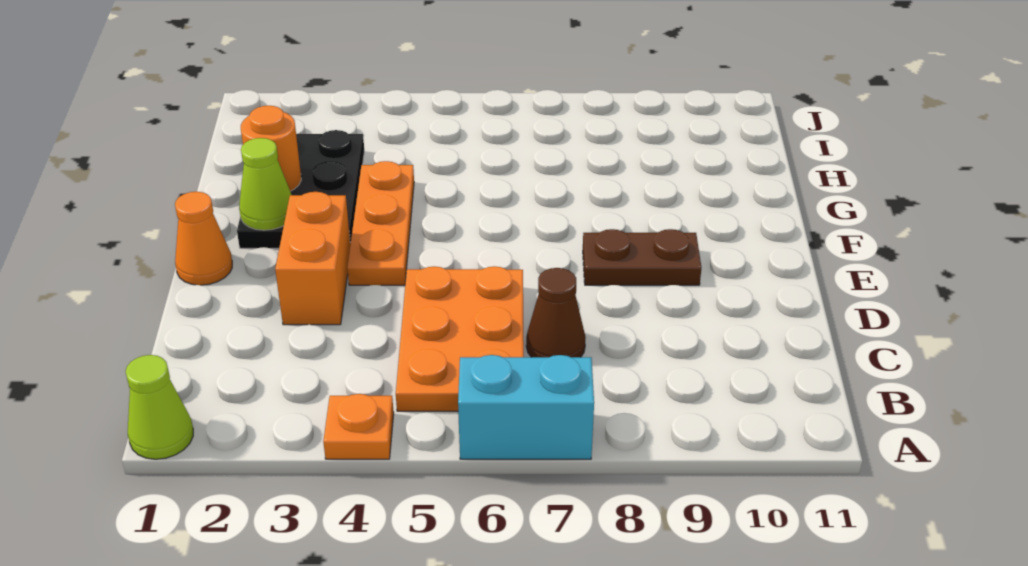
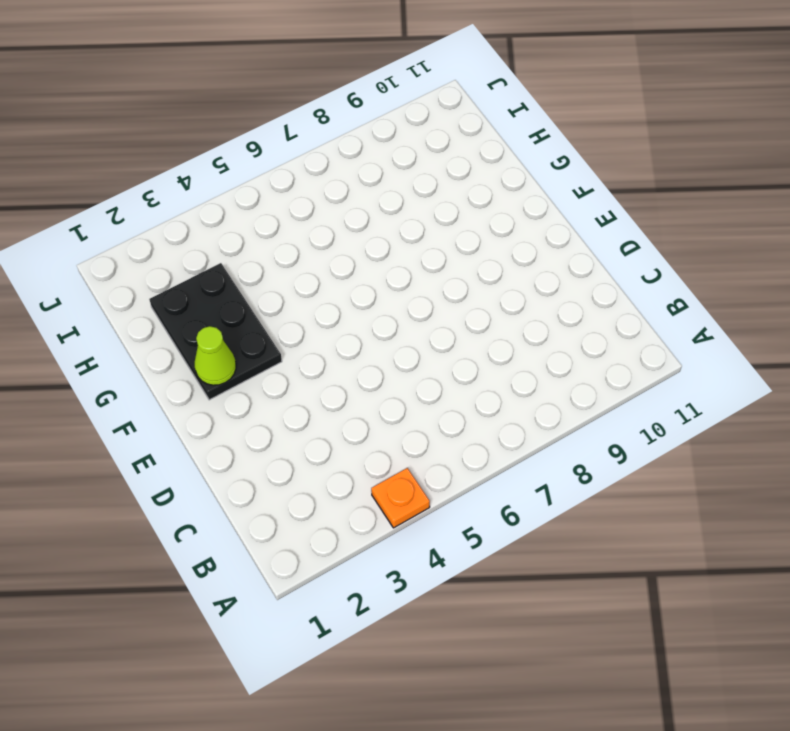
none -> lime cone A1 level 1
none -> cyan brick A6:A7 level 1
none -> orange plate B5:D6 level 1

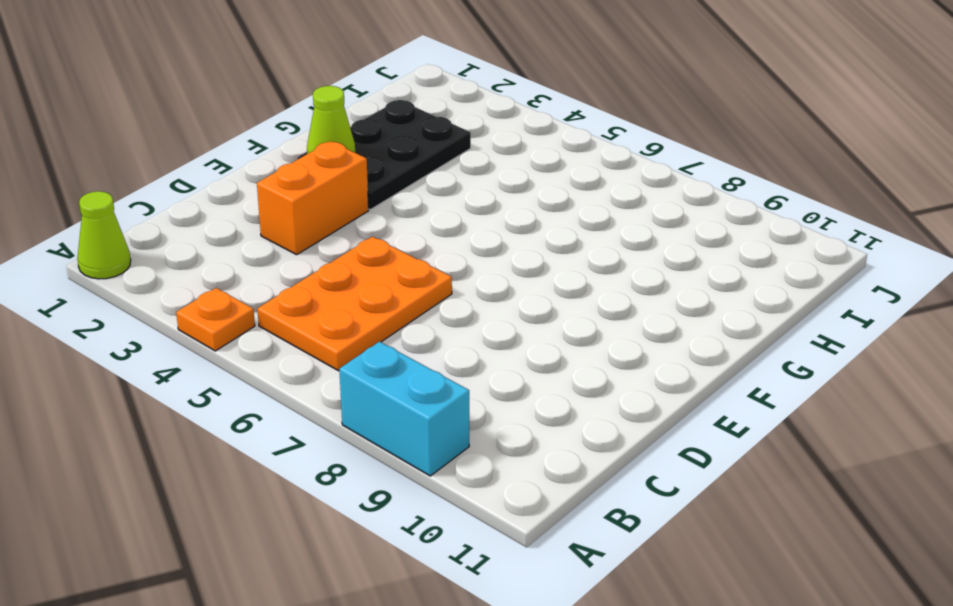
cyan brick A8:A9 level 1 -> cyan brick A6:A7 level 1
none -> brown cone C7 level 1
none -> orange cone E1 level 1
none -> orange plate E4:G4 level 1

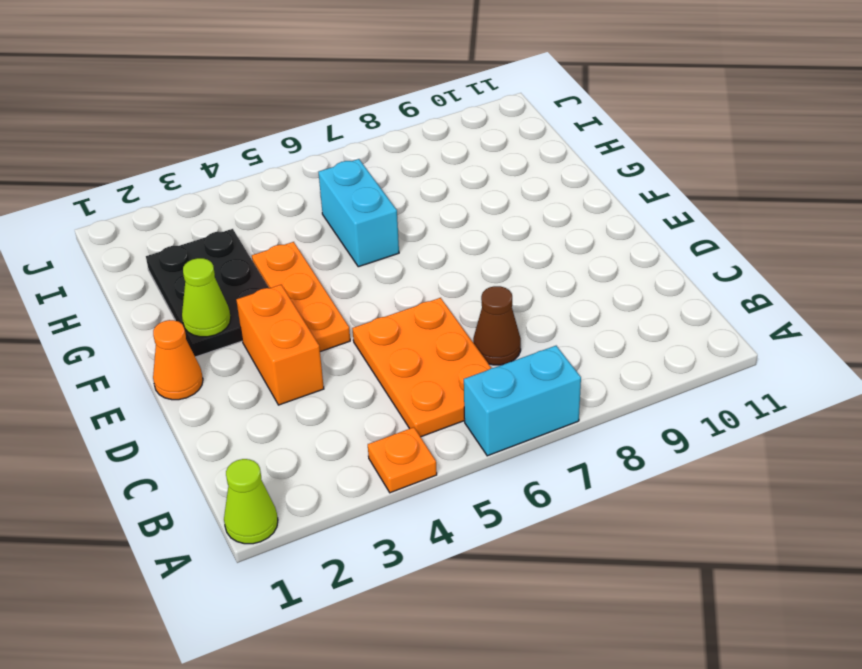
cyan brick G6:H6 level 1 -> none
none -> brown plate E8:E9 level 1
none -> orange round brick G2 level 2

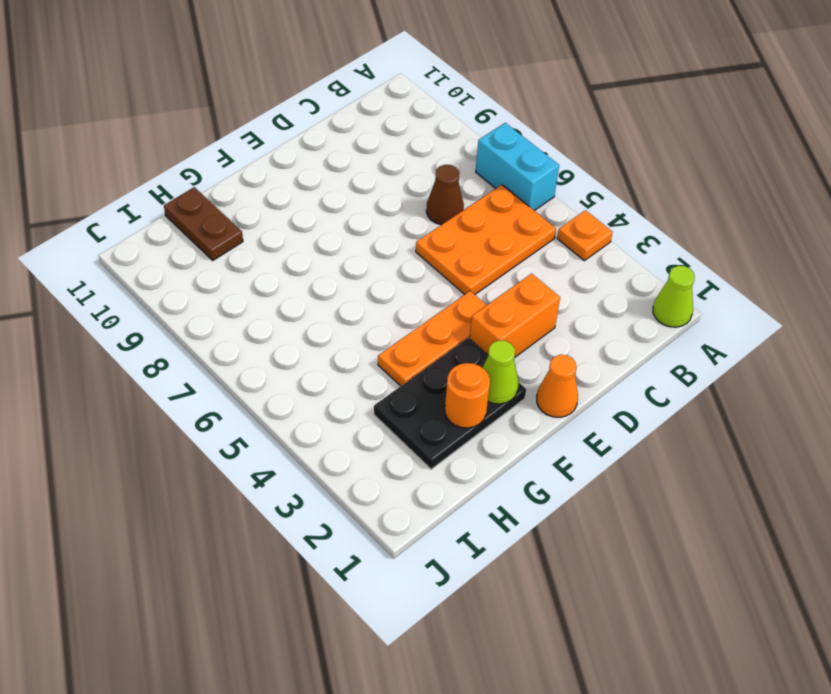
brown plate H10:H11 level 1 -> brown plate E8:E9 level 1

